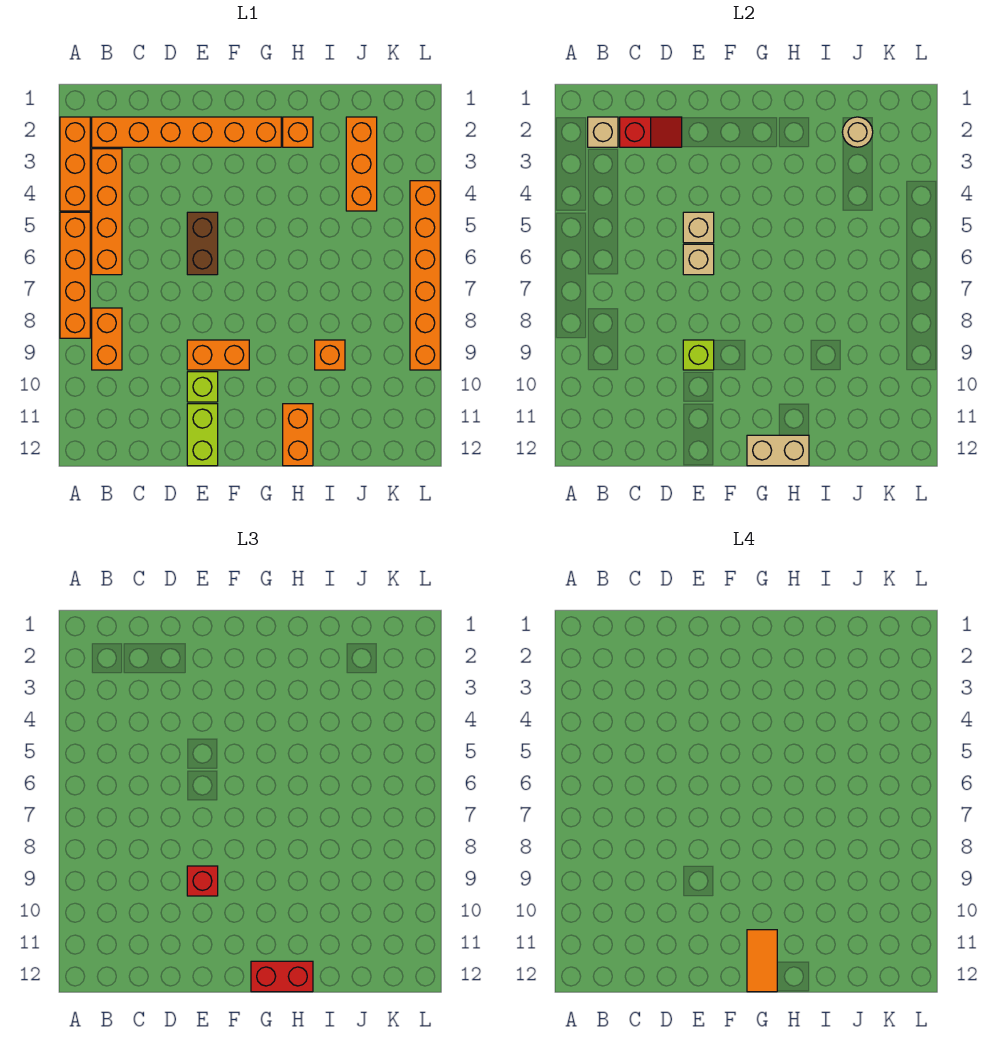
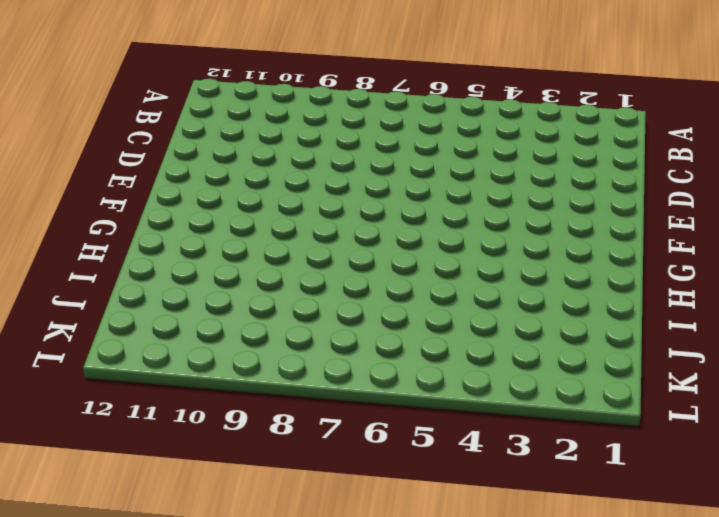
none -> orange brick A2:A4 level 1
none -> orange brick A5:A8 level 1
none -> orange brick B2:G2 level 1

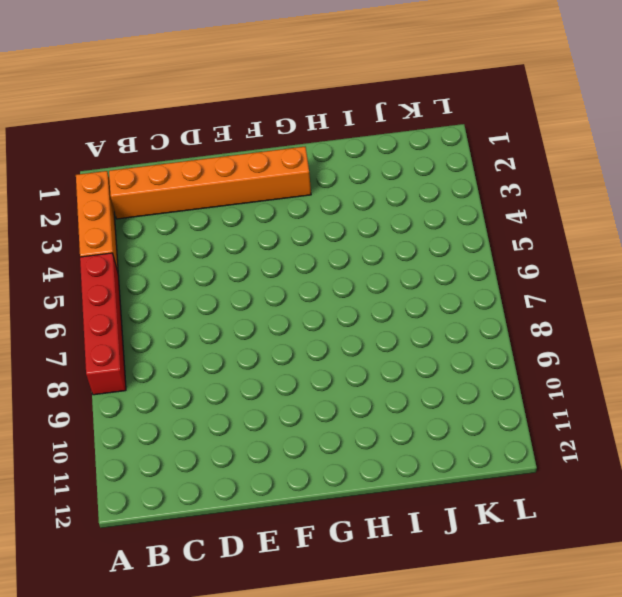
red brick A5:A8 level 1 -> orange brick A5:A8 level 1
none -> orange brick B3:B6 level 1
none -> orange brick B8:B9 level 1
none -> brown brick E5:E6 level 1

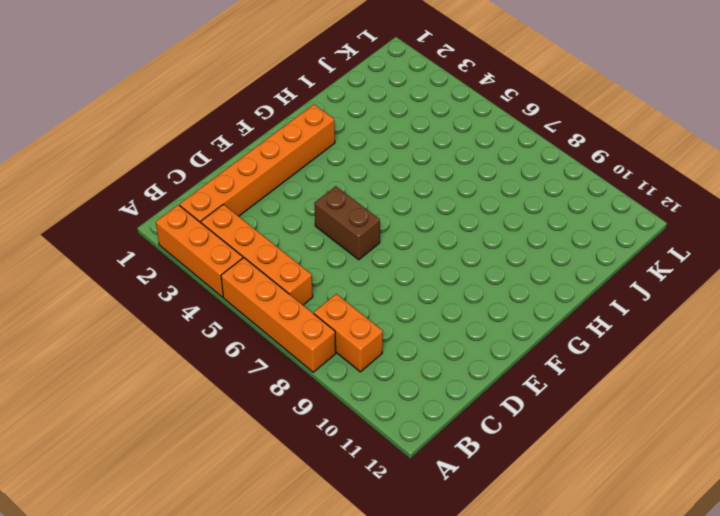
none -> orange brick E9:F9 level 1
none -> lime brick E10 level 1
none -> lime brick E11:E12 level 1

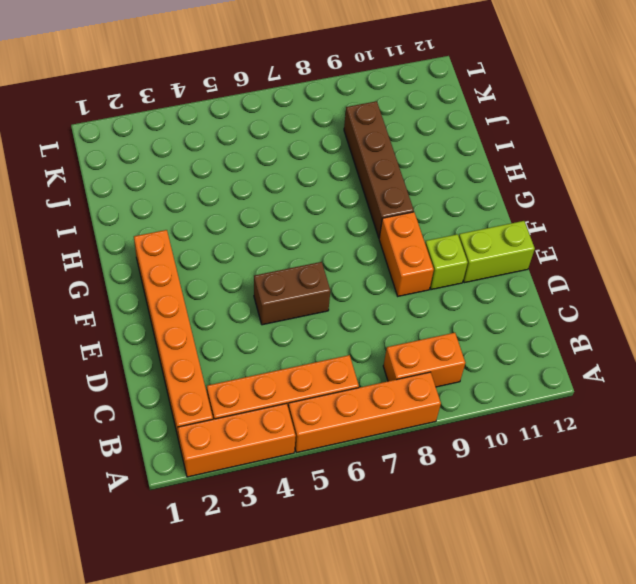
brown brick G9:J9 level 1 -> orange brick I9 level 1
none -> orange brick H2 level 1
none -> orange brick H11:H12 level 1
none -> orange brick J2:J4 level 1

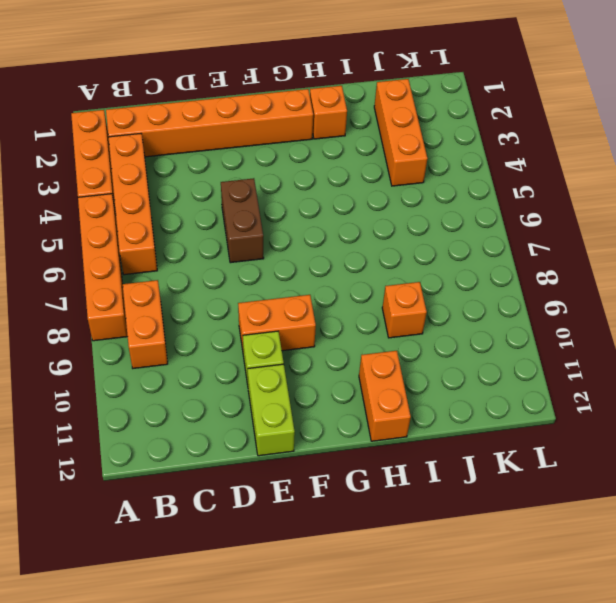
none -> orange brick L4:L9 level 1
none -> tan brick B2 level 2
none -> red slope C2:D2 level 2 top C

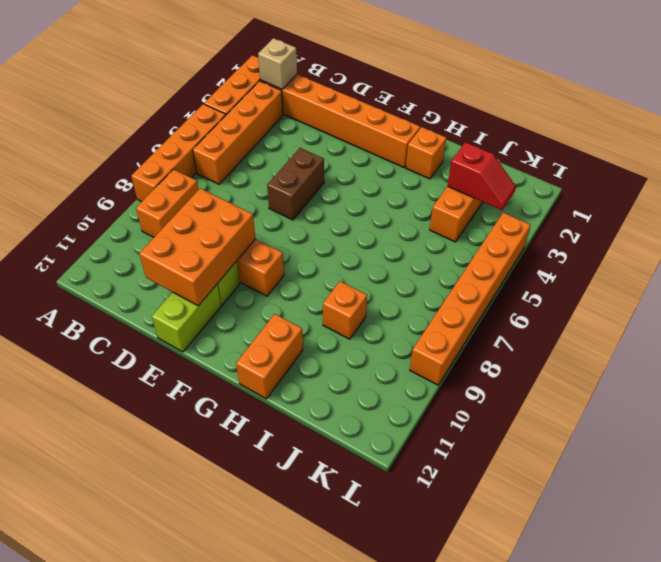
orange brick D9:E11 level 2 -> lime brick E9 level 2
red slope J3:K3 level 2 top J -> red slope C2:D2 level 2 top C
none -> tan brick E5 level 2
none -> tan brick E6 level 2
none -> tan brick G12:H12 level 2

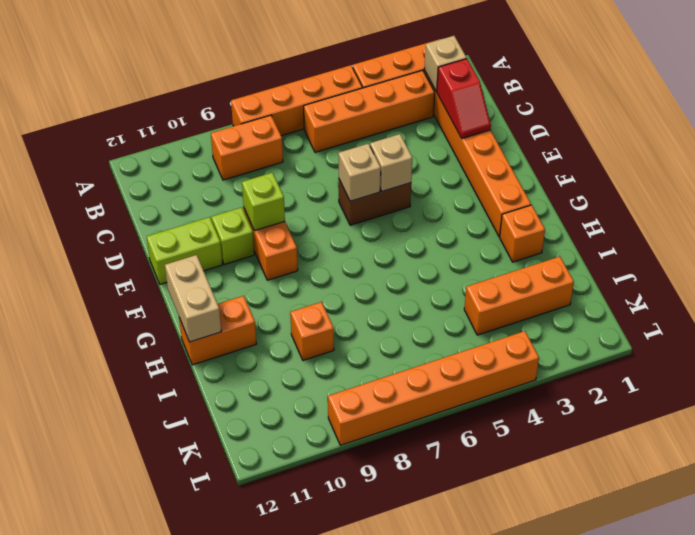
none -> tan round brick J2 level 2
none -> red brick E9 level 3
none -> red brick G12:H12 level 3

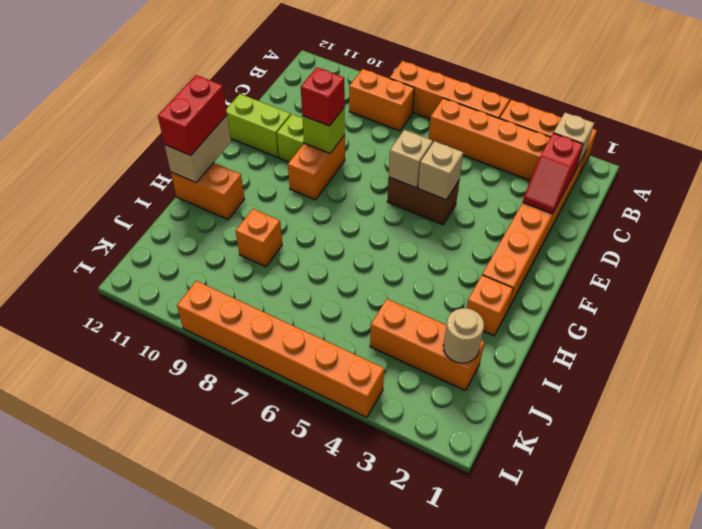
none -> orange tile G11:G12 level 4

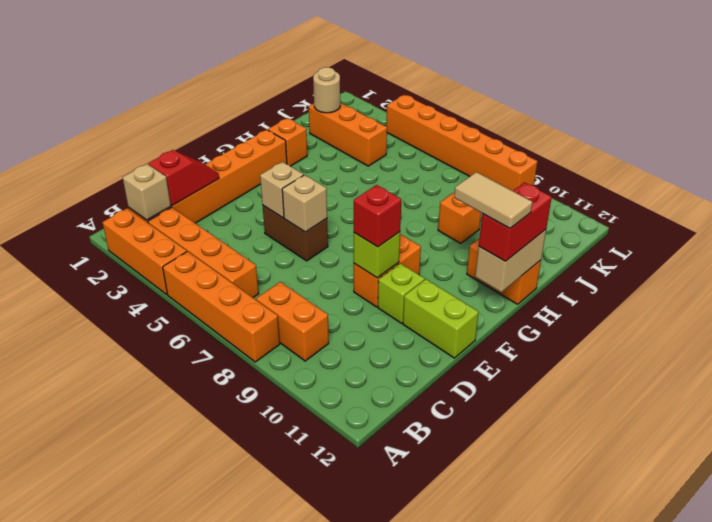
tan tile G11:G12 level 4 -> orange tile G11:G12 level 4

